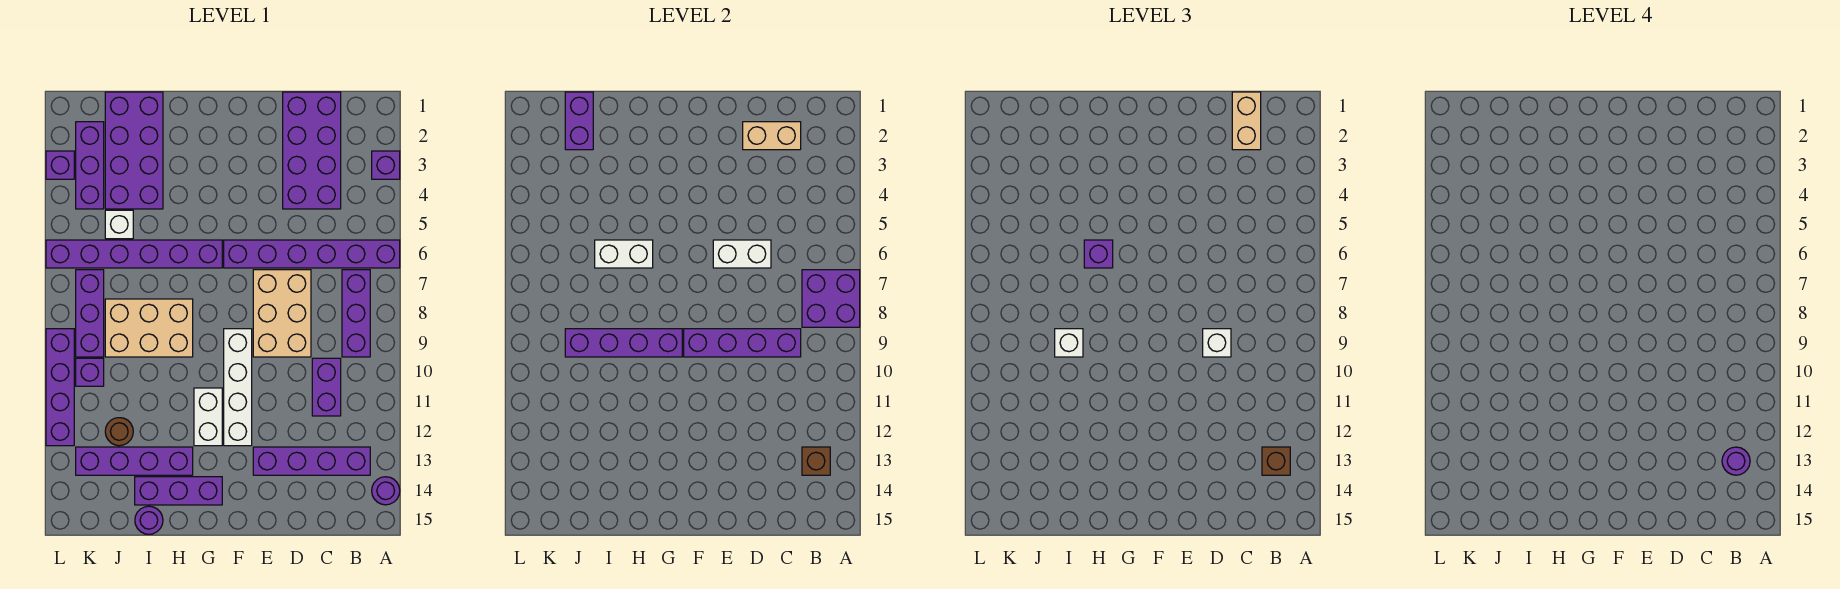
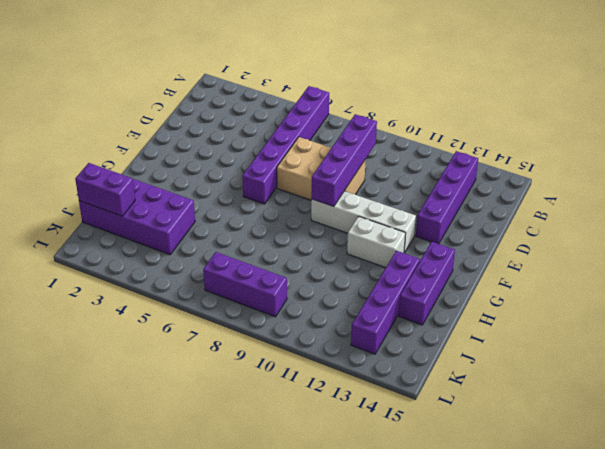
none -> purple brick A3 level 1
none -> purple round brick A14 level 1
none -> purple brick B7:B9 level 1
none -> purple brick C1:D4 level 1

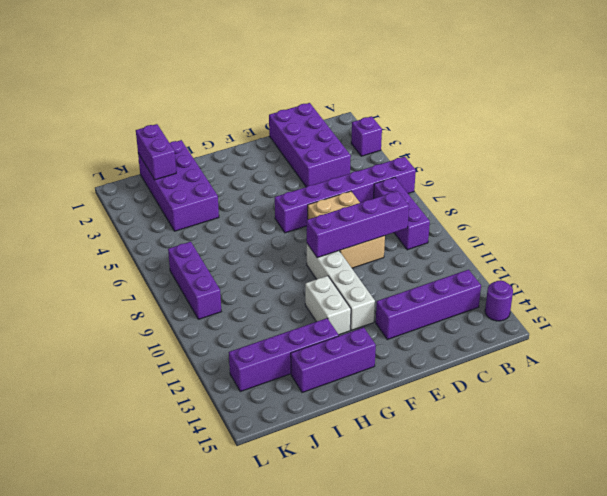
none -> purple brick C10:C11 level 1
none -> purple brick G6:L6 level 1
none -> tan brick H8:J9 level 1
none -> purple round brick I15 level 1

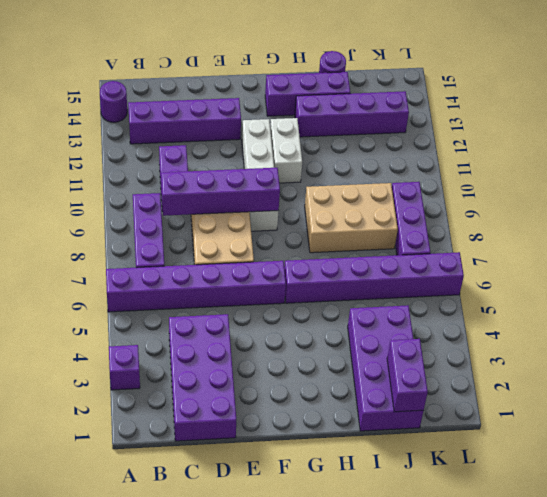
none -> white brick J5 level 1
none -> brown round brick J12 level 1
none -> purple brick K2:K4 level 1
none -> purple brick K10 level 1

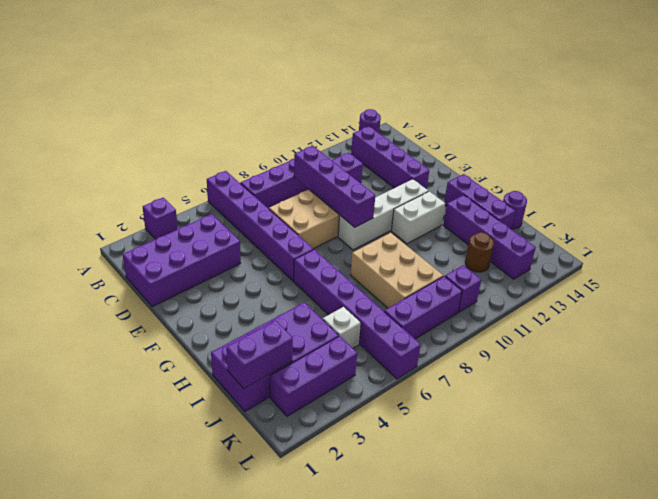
none -> purple brick L3 level 1
none -> purple brick L9:L12 level 1
none -> purple brick A7:B8 level 2
none -> brown brick B13 level 2

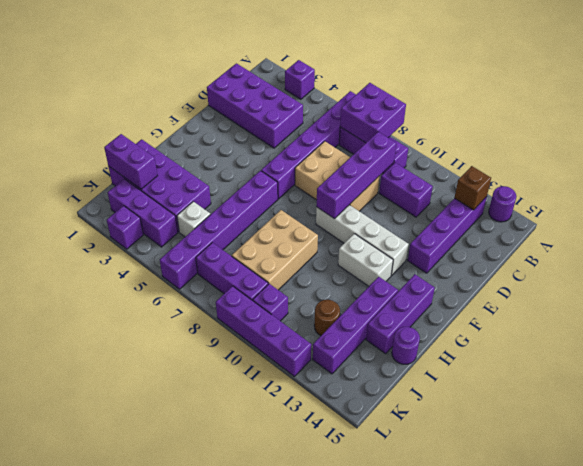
none -> tan brick C2:D2 level 2
none -> white brick D6:E6 level 2
none -> purple brick G9:J9 level 2
none -> white brick H6:I6 level 2

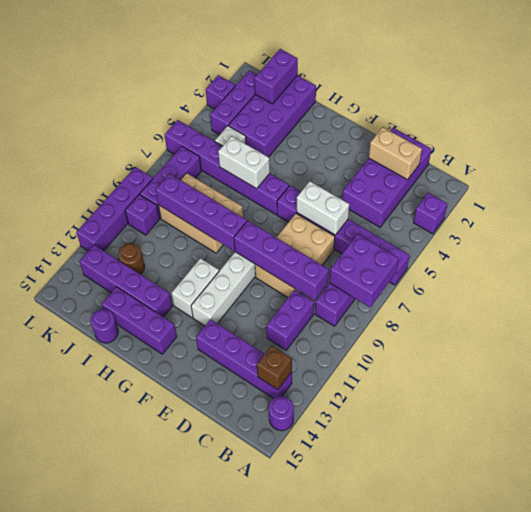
none -> brown brick B13 level 3
none -> tan brick C1:C2 level 3
none -> white brick D9 level 3
none -> purple brick H6 level 3

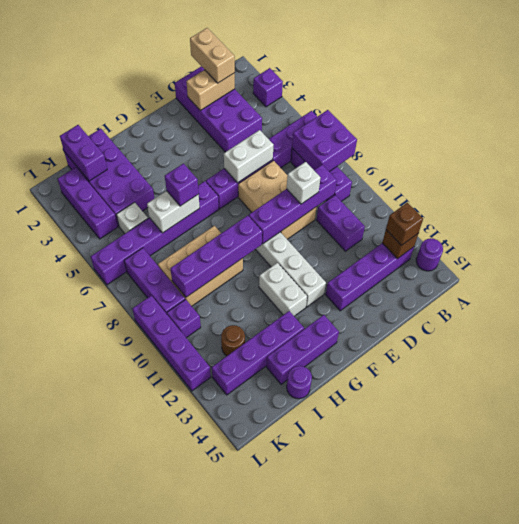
none -> purple brick L3 level 1
none -> white brick I9 level 3
none -> purple round brick B13 level 4

